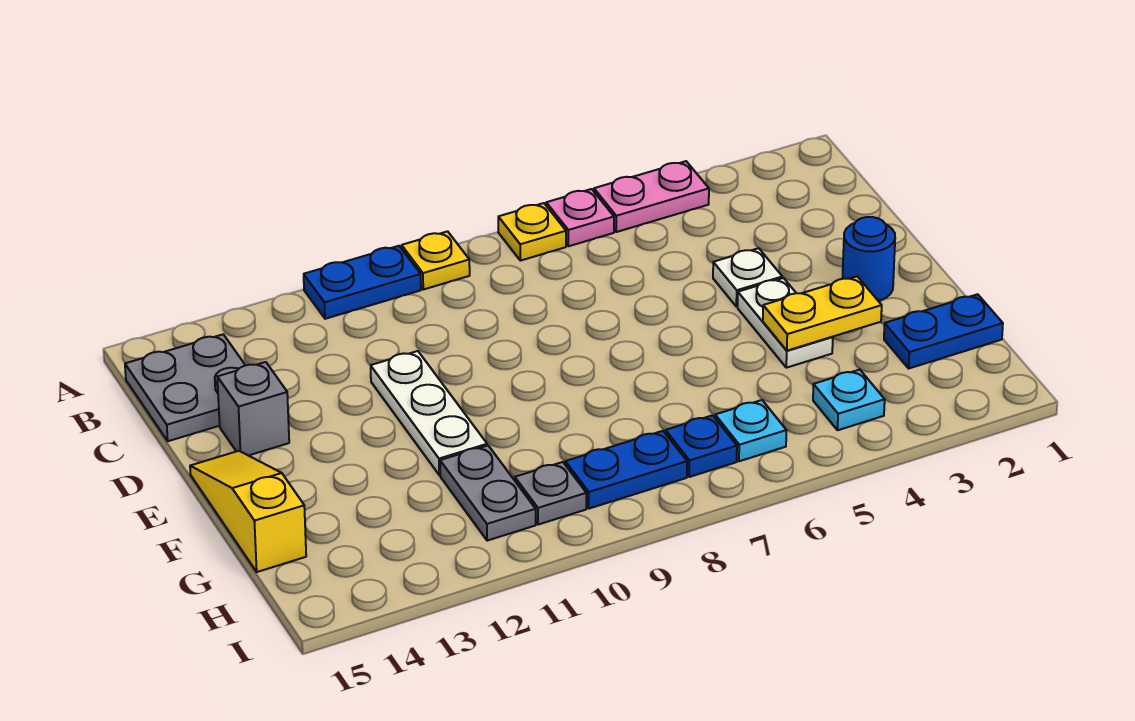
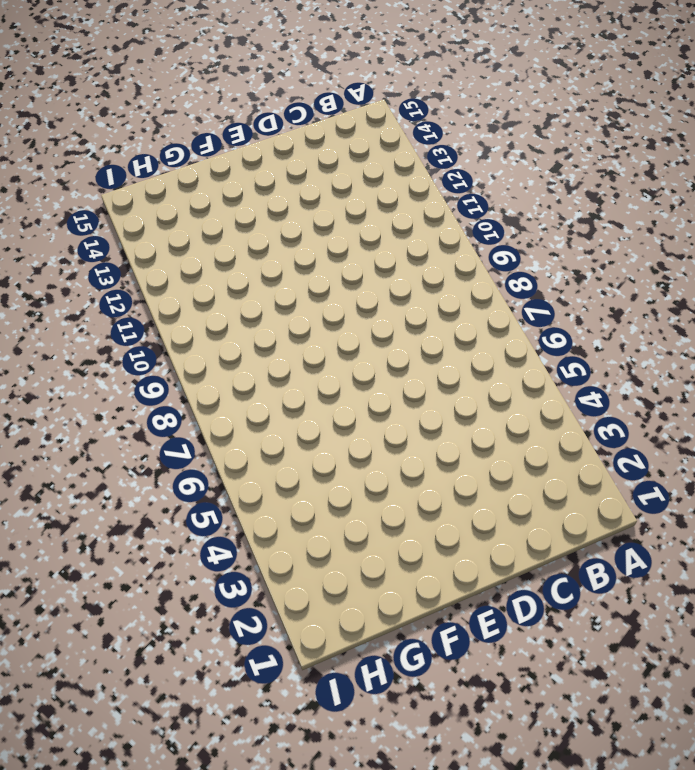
none -> pink plate A4:A5 level 1
none -> pink plate A6 level 1
none -> yellow plate A7 level 1

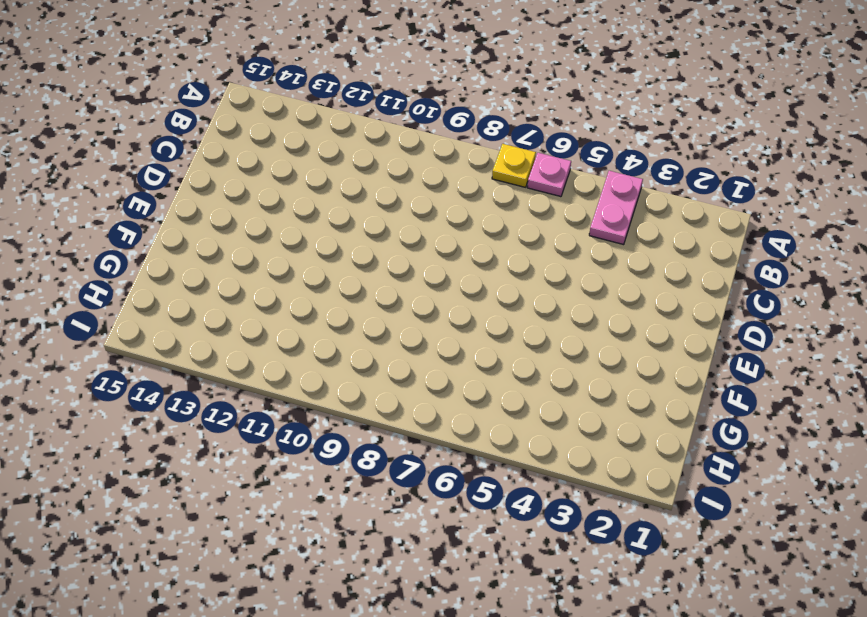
pink plate A4:B4 level 1 -> pink plate A4:A5 level 1
none -> yellow plate A9 level 1
none -> blue plate A10:A11 level 1
none -> grey plate B14:C15 level 1

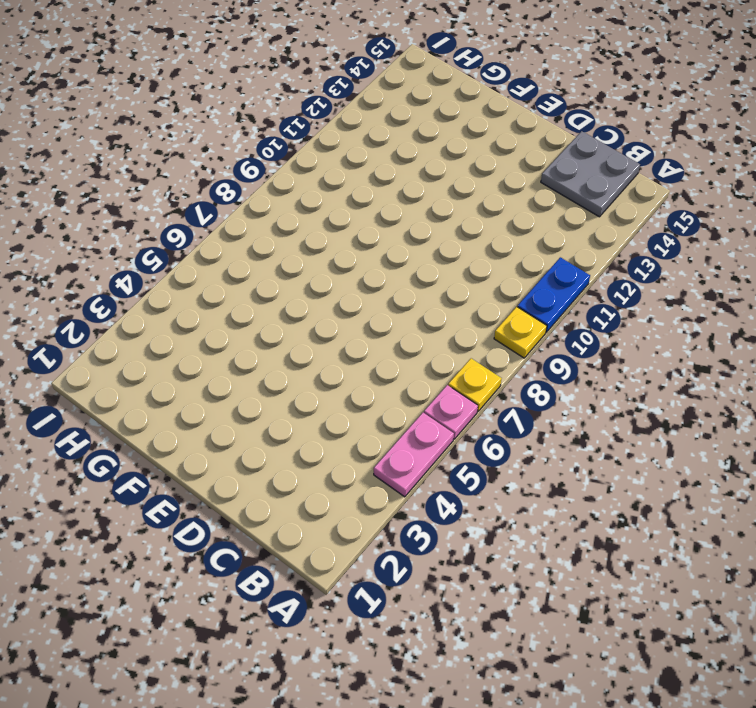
none -> white plate D4 level 1
none -> white plate D11:F11 level 1
none -> grey brick D14 level 1

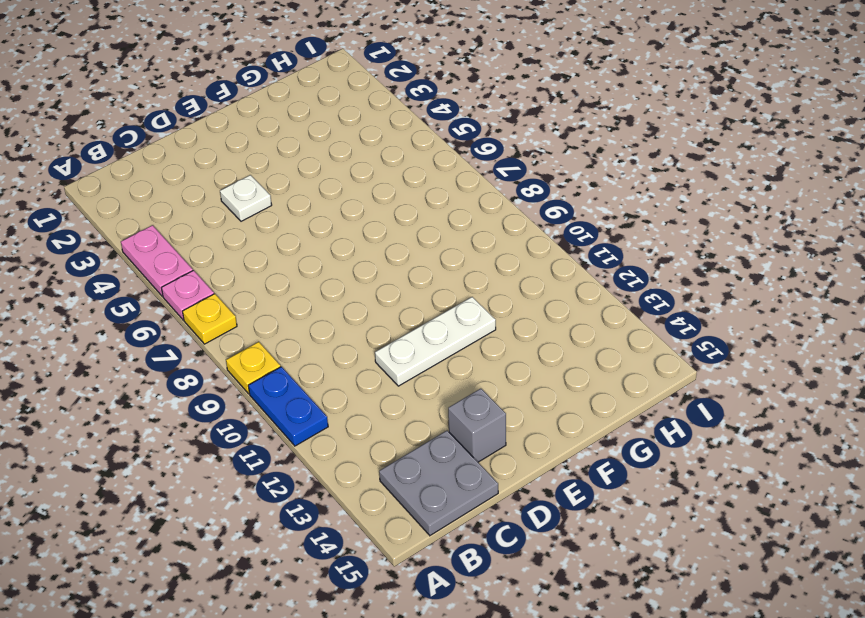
none -> blue round brick E2 level 1
none -> white plate E4:F4 level 1
none -> yellow slope E15:G15 level 1 top G

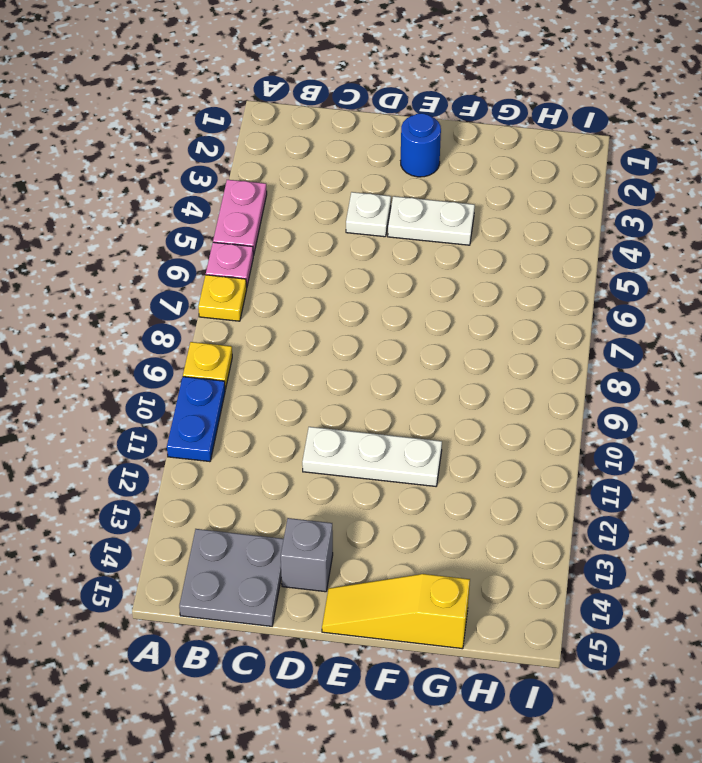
none -> blue plate G1:G2 level 1
none -> grey plate G11:H11 level 1
none -> cyan plate H4 level 1

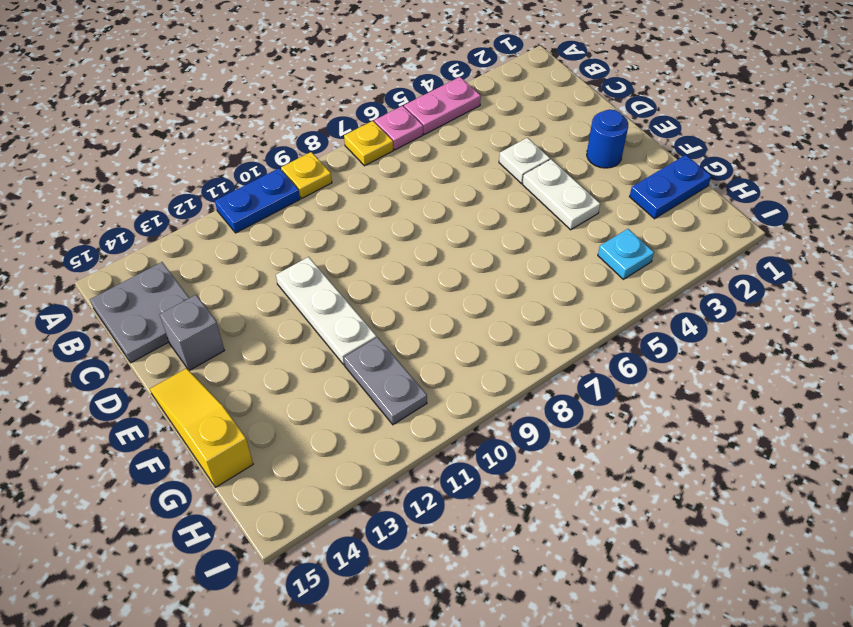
none -> cyan plate H6 level 1
none -> blue plate H7 level 1
none -> blue plate H8:H9 level 1

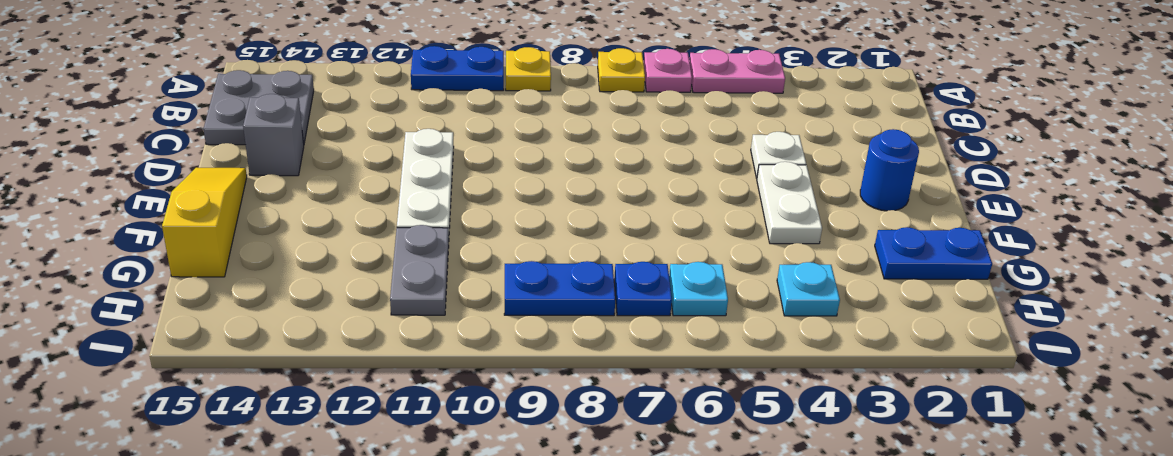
none -> grey plate H10 level 1
none -> yellow plate F3:F4 level 2

